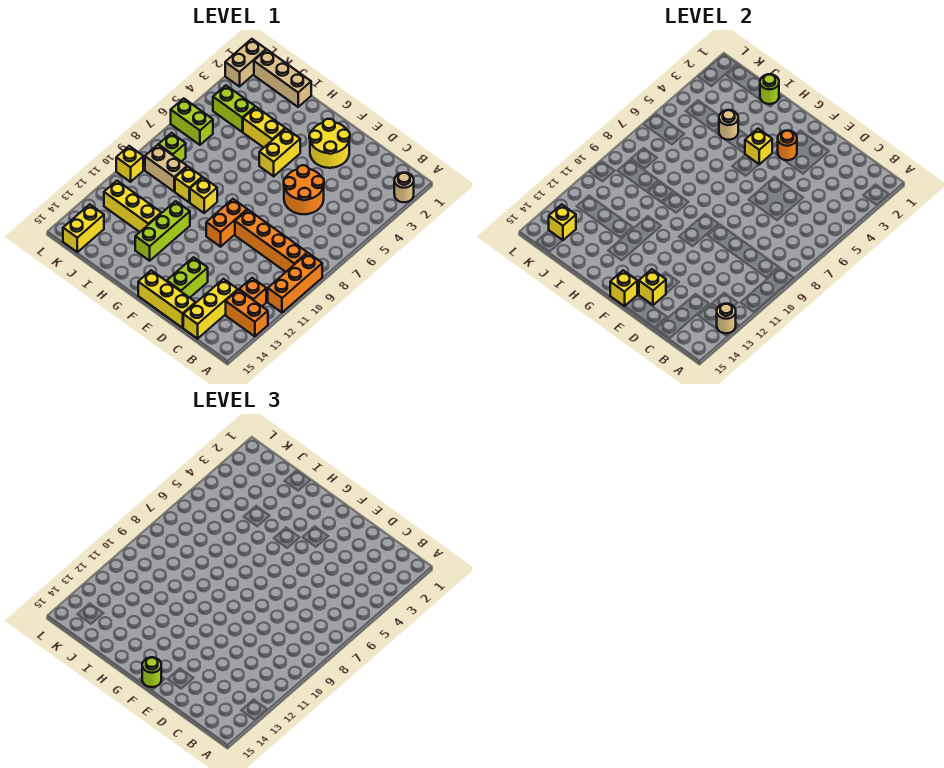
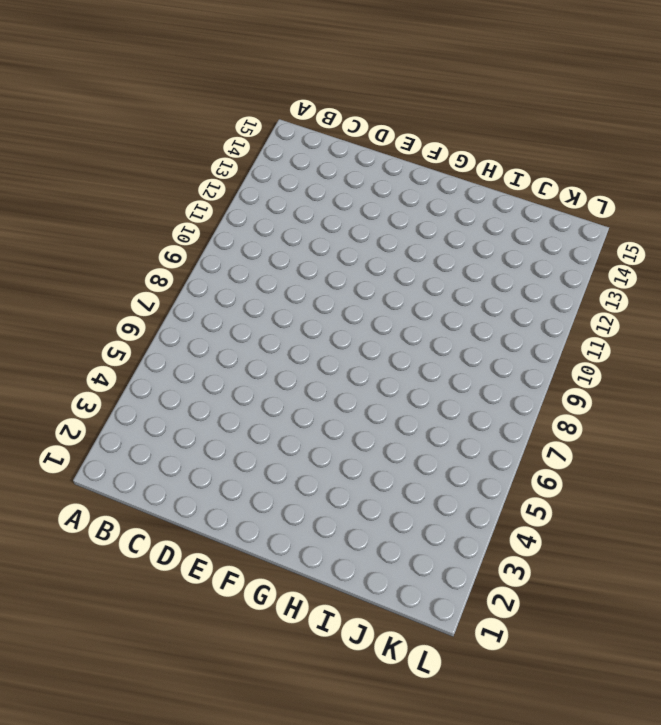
none -> tan round brick A2 level 1
none -> orange brick A9:A11 level 1
none -> orange brick A13:B13 level 1
none -> orange brick B9:E9 level 1

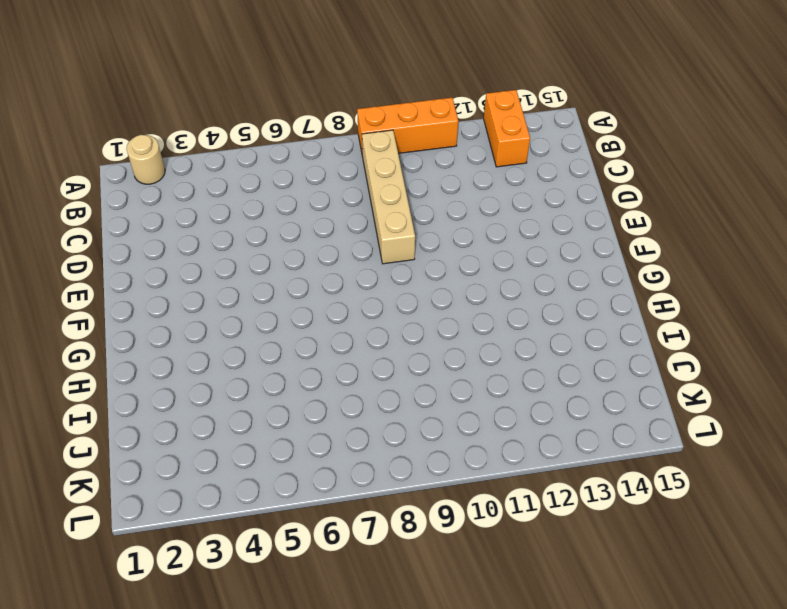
tan brick B9:E9 level 1 -> orange brick B9:E9 level 1
none -> orange brick B12 level 1
none -> yellow brick C13:C15 level 1
none -> orange round brick D5:E6 level 1
none -> yellow brick D15:F15 level 1

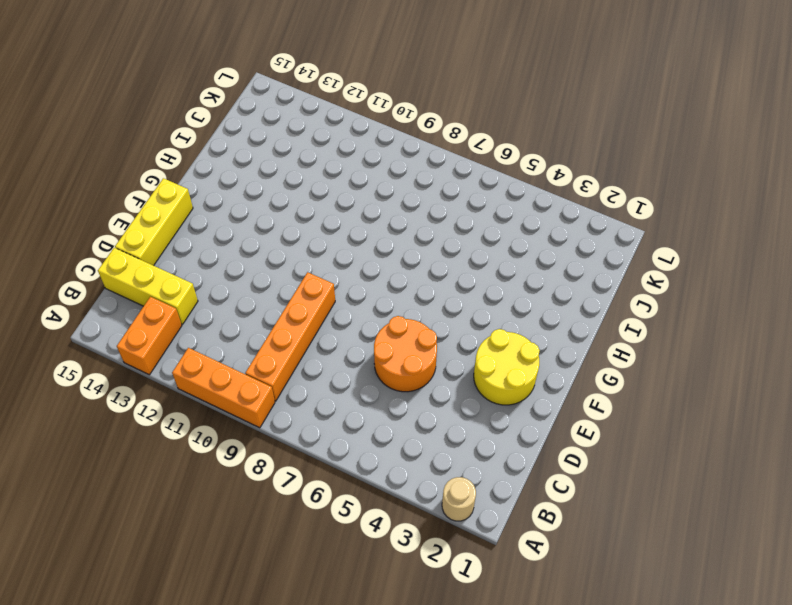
none -> orange brick B12 level 1
none -> lime brick E13:E14 level 1
none -> orange brick F9:F10 level 1
none -> yellow brick G4:G5 level 1

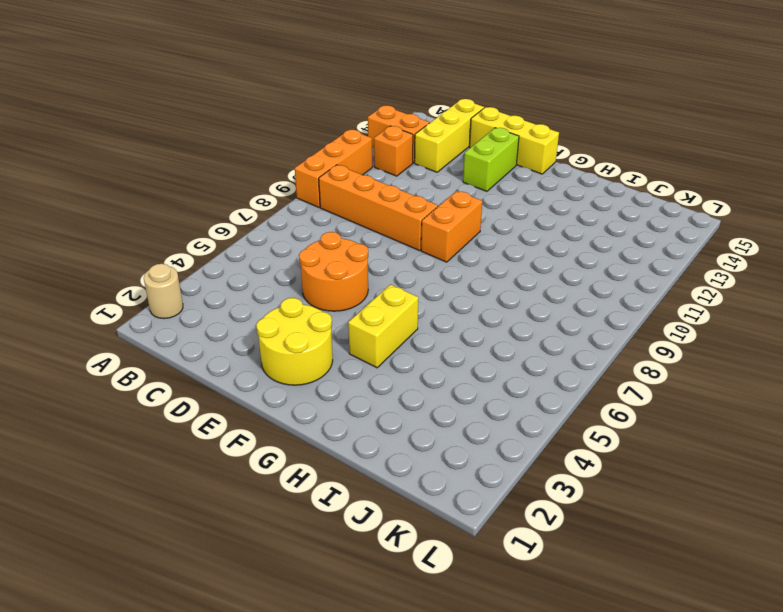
none -> yellow brick H4:I4 level 1
none -> yellow brick H9 level 1
none -> lime brick H11:H13 level 1
none -> tan brick I1:K1 level 1

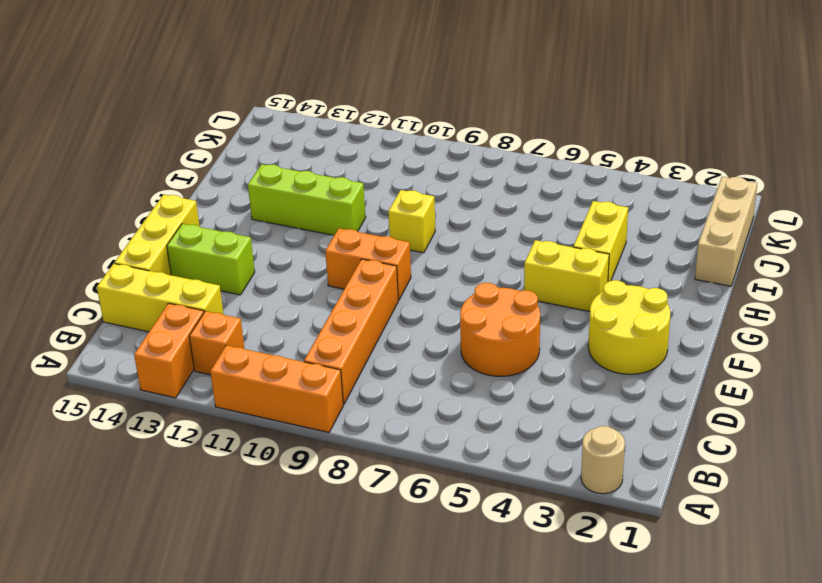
none -> yellow brick I9 level 1
none -> yellow brick I12:K12 level 1
none -> lime brick J4:K4 level 1
none -> tan brick J9:K9 level 1

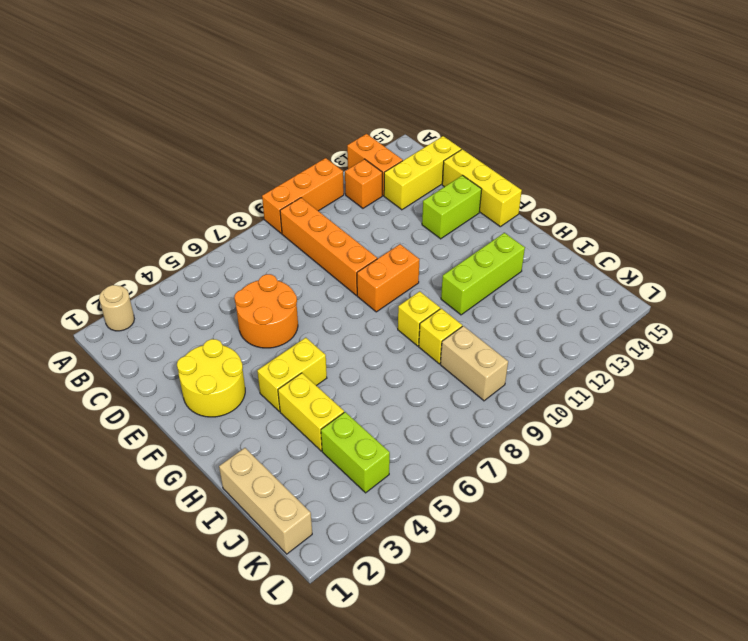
none -> yellow brick I12:K12 level 1
none -> lime brick K6:L6 level 1
none -> lime brick K8 level 1
none -> yellow brick K14:K15 level 1

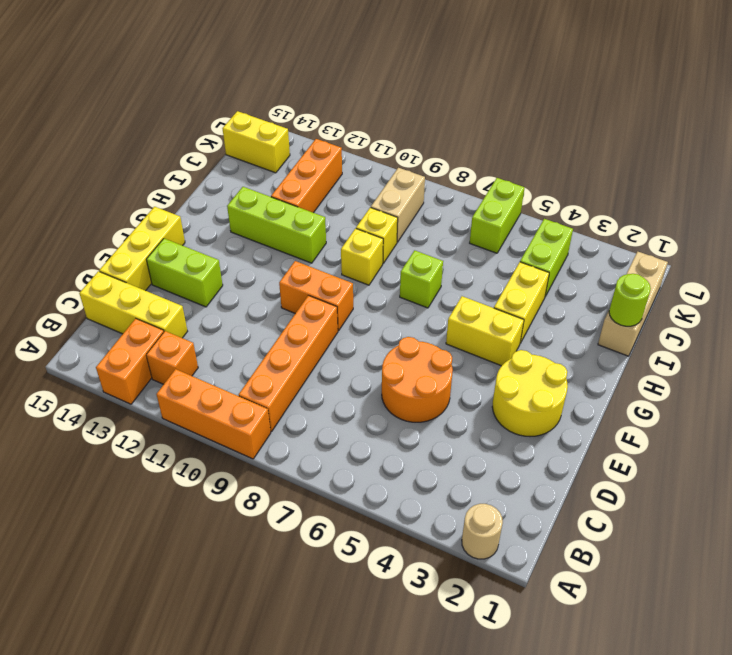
lime brick H7 level 1 -> lime brick K8 level 1
orange brick I12:K12 level 1 -> yellow brick I12:K12 level 1
none -> tan brick L1:L2 level 1
none -> yellow brick L10 level 1
none -> tan round brick A13 level 2
none -> yellow brick E14 level 2

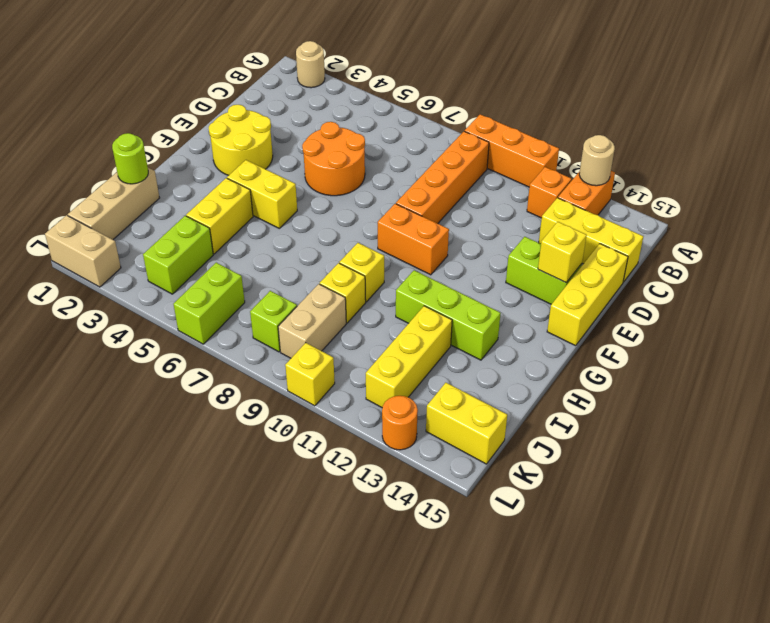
orange round brick L13 level 1 -> orange round brick F3 level 2
none -> yellow brick F15 level 2
none -> yellow brick G4 level 2
none -> tan round brick I4 level 2
none -> yellow brick K14 level 2

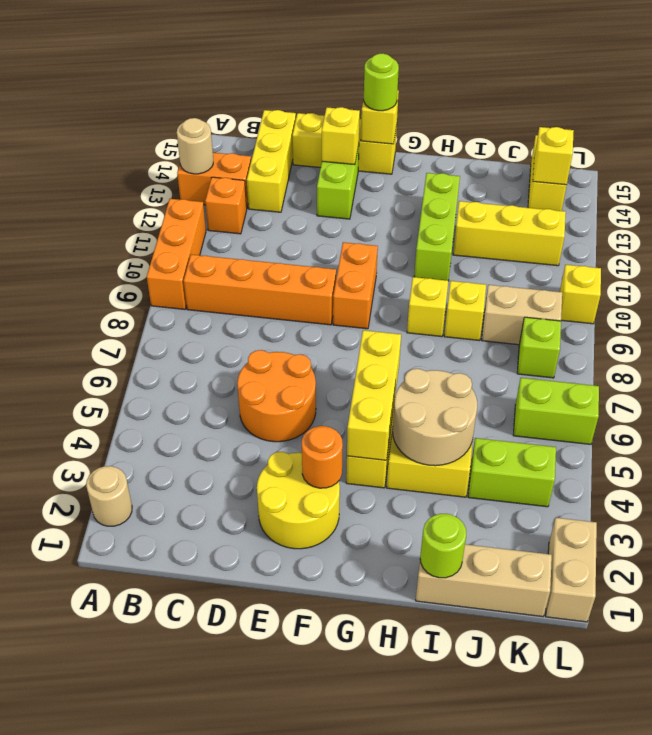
yellow brick G4:G6 level 2 -> yellow brick G4 level 2
tan round brick H4:I5 level 2 -> tan round brick I4 level 2

